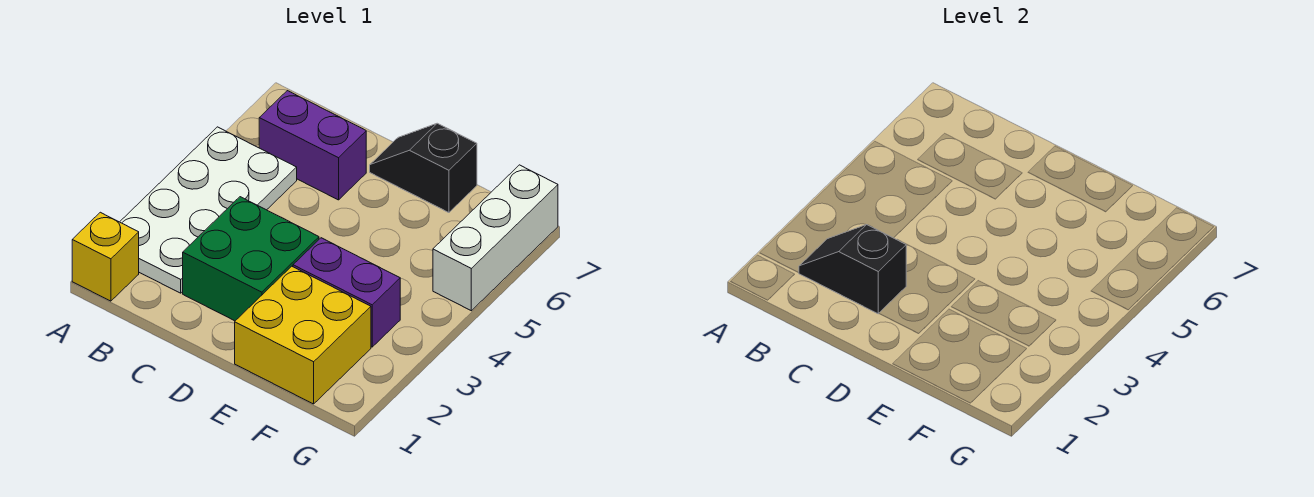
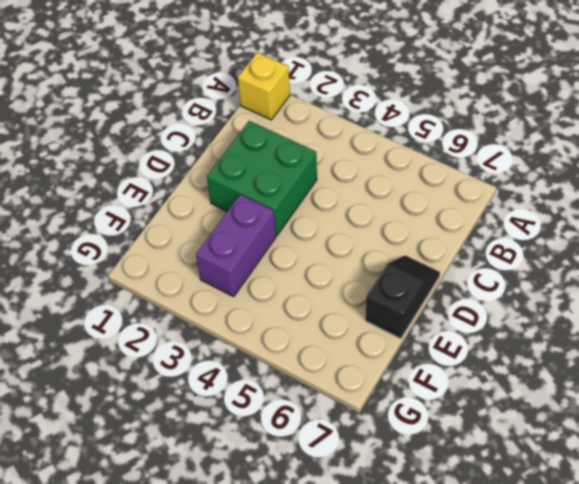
none -> white plate A2:B5 level 1
none -> purple brick B6:C6 level 1

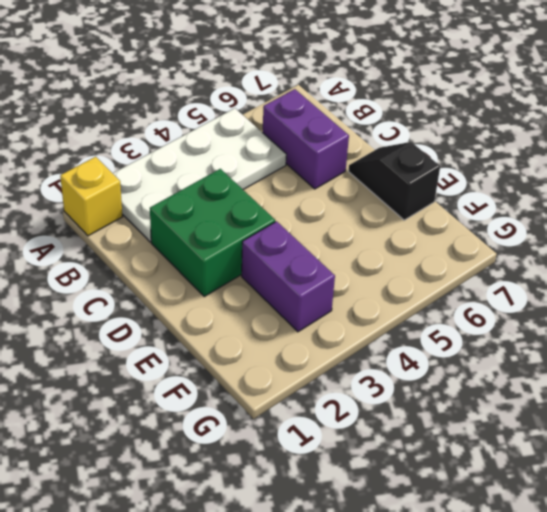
none -> yellow brick E1:F2 level 1
none -> white brick G5:G7 level 1

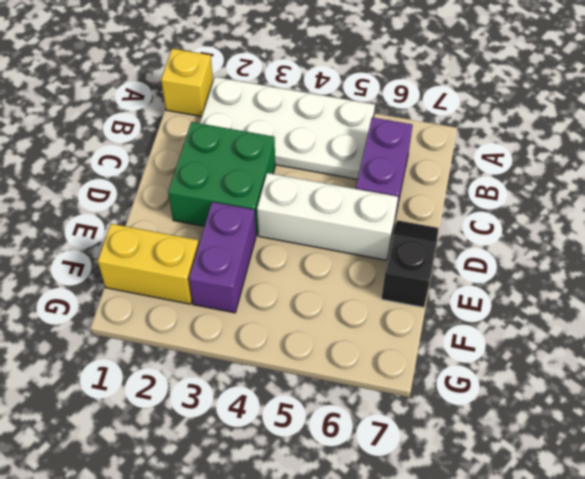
white brick D4:D6 level 1 -> white brick G5:G7 level 1
yellow brick F1:F2 level 1 -> yellow brick E1:F2 level 1
none -> black slope B2:C2 level 2 top C

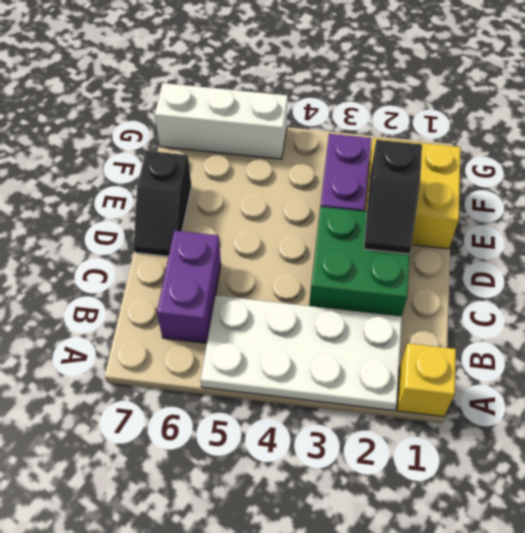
black slope D2:E2 level 2 top E -> black slope B2:C2 level 2 top C

